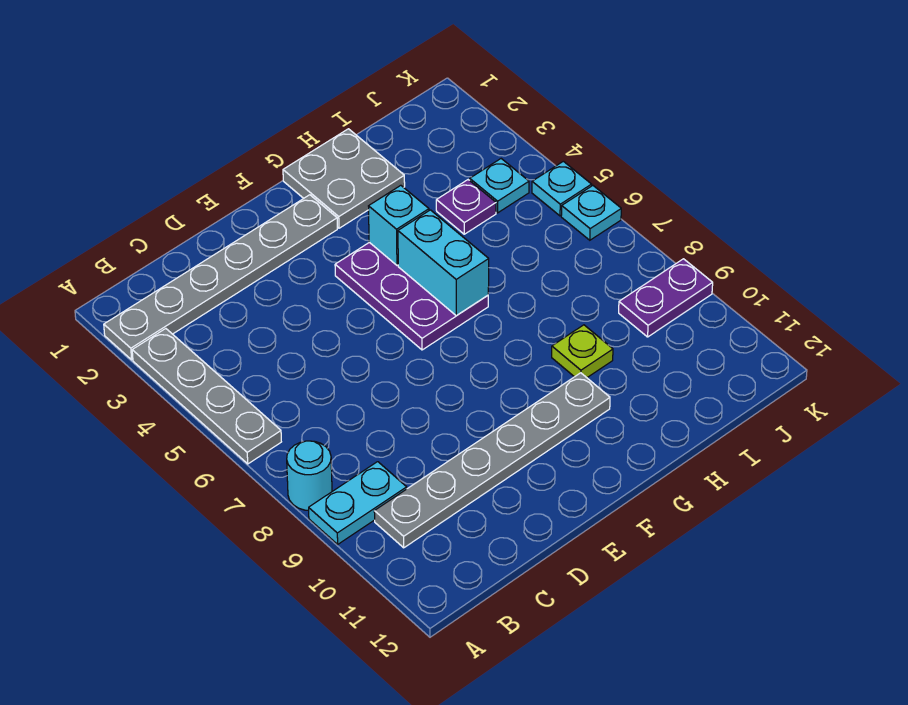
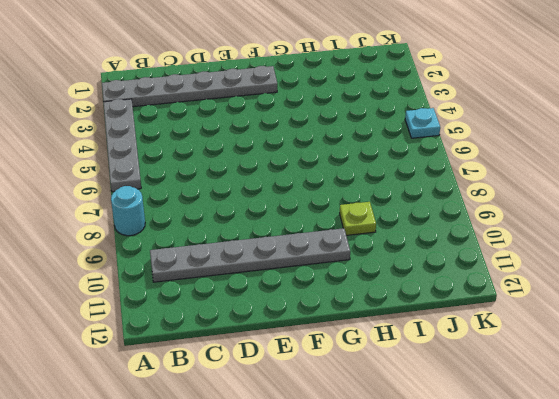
none -> cyan plate A9:B9 level 1
none -> purple plate F4:G6 level 1
none -> grey plate G1:H2 level 1

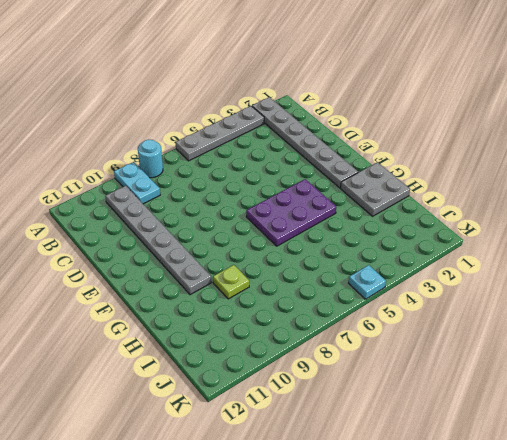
none -> purple plate I4 level 1
none -> cyan plate J4 level 1
none -> purple plate J9:K9 level 1

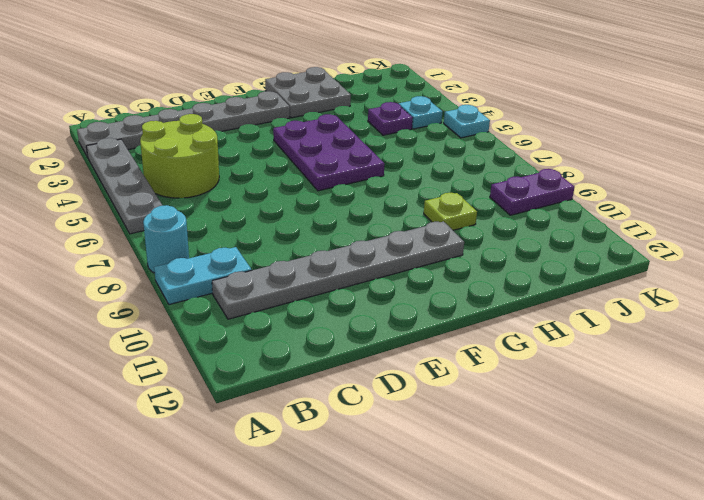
lime round brick B4:C5 level 1 -> none
none -> cyan plate K6 level 1
none -> cyan brick G4 level 2
none -> cyan brick G5:G6 level 2

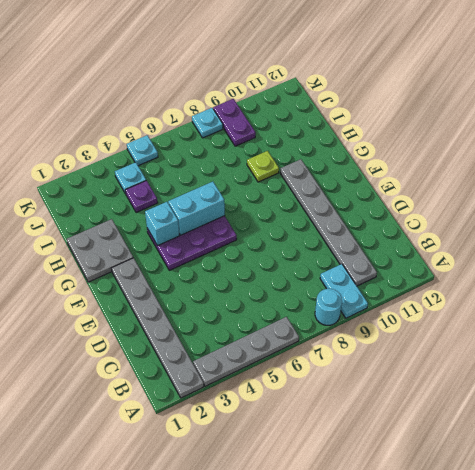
cyan plate K8 level 1 -> cyan plate K6 level 1

